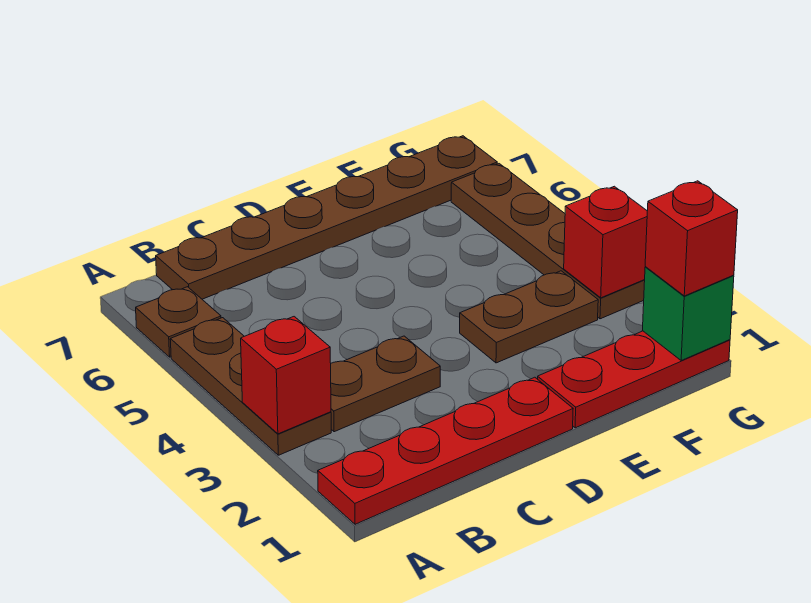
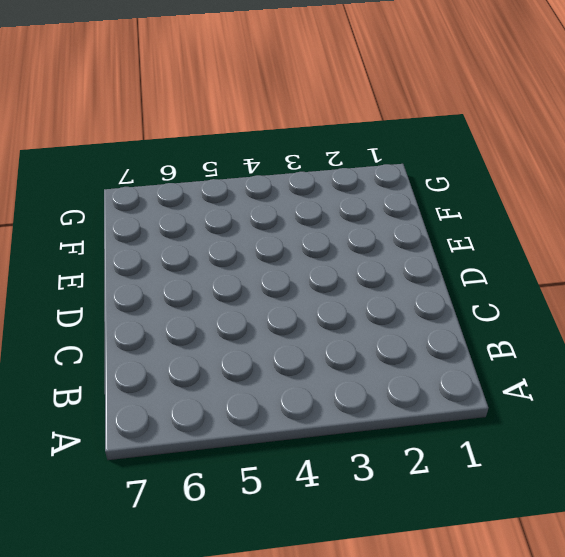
none -> red plate A1:D1 level 1
none -> brown plate A3:A5 level 1
none -> brown plate A6 level 1

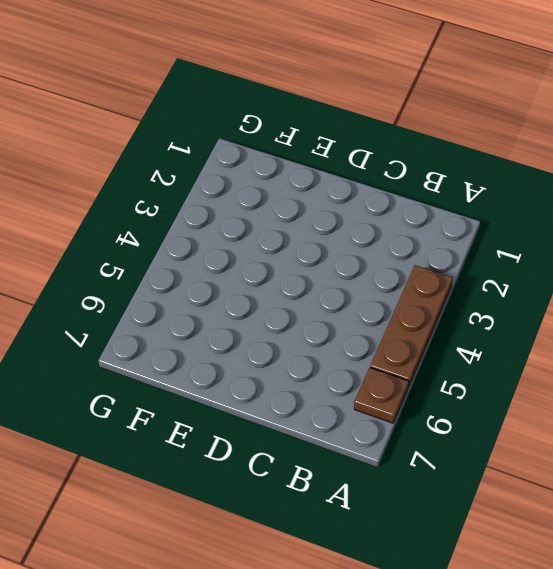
none -> red plate A1:D1 level 1
none -> brown plate B3:C3 level 1
none -> brown plate B7:G7 level 1

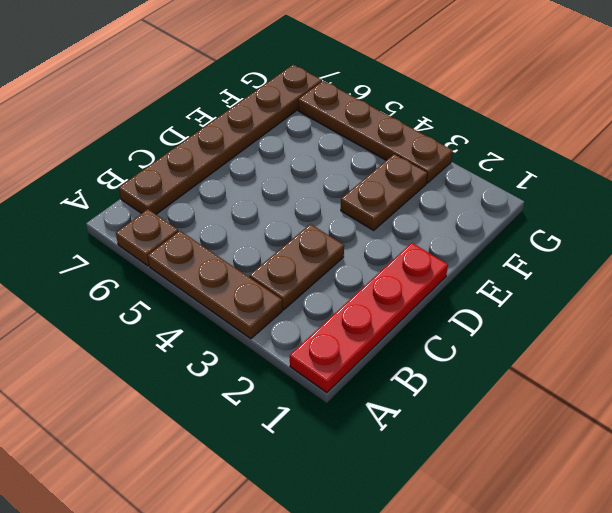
none -> red plate E1:G1 level 1
none -> red brick A3 level 2
none -> green brick G1 level 2

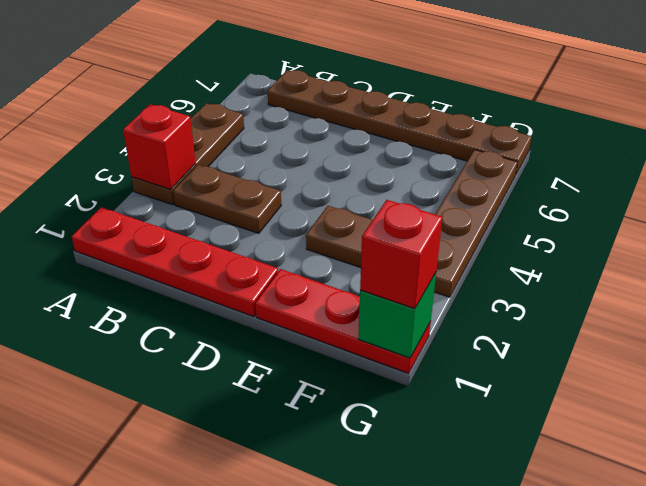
none -> brown plate A6 level 1
none -> red brick G3 level 2

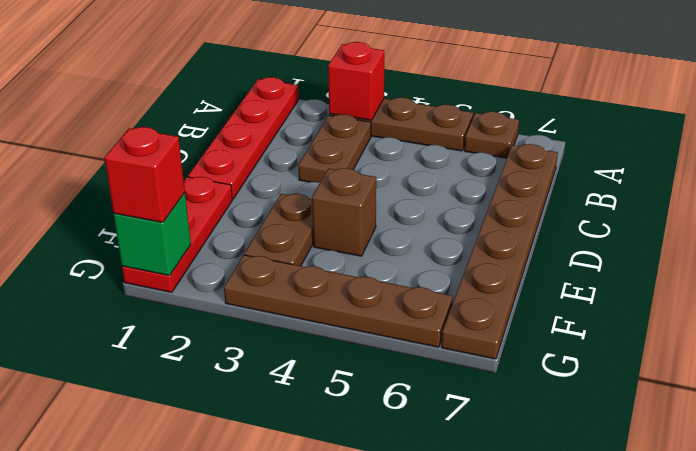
brown brick E4 level 1 -> none
none -> red brick G3 level 2

